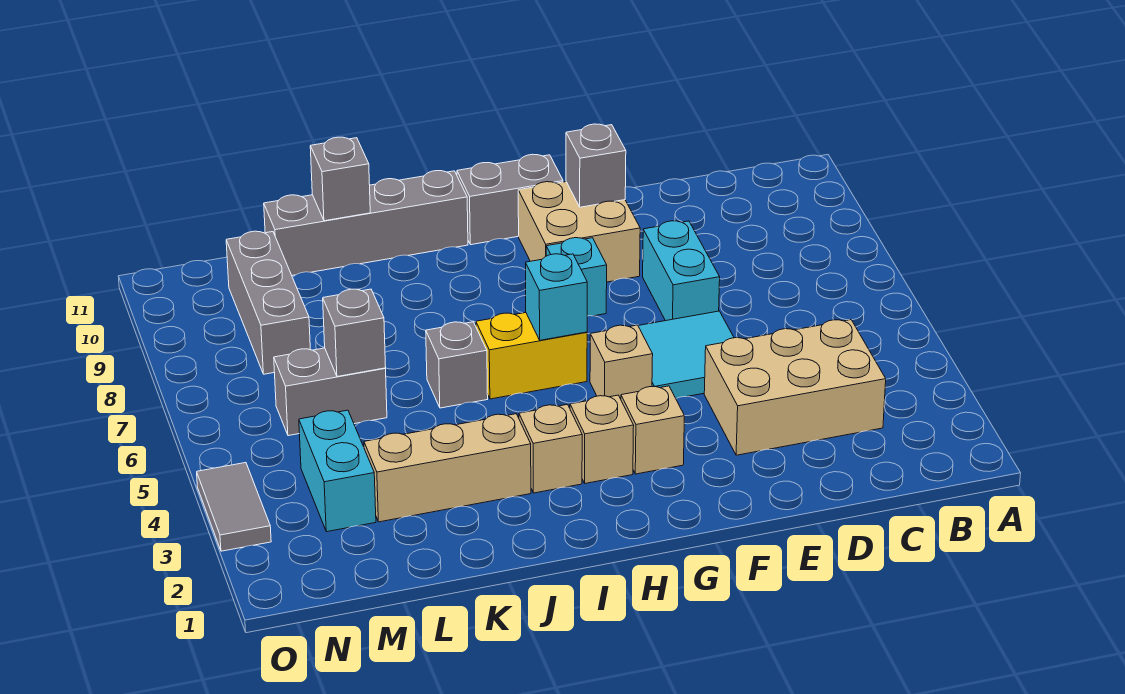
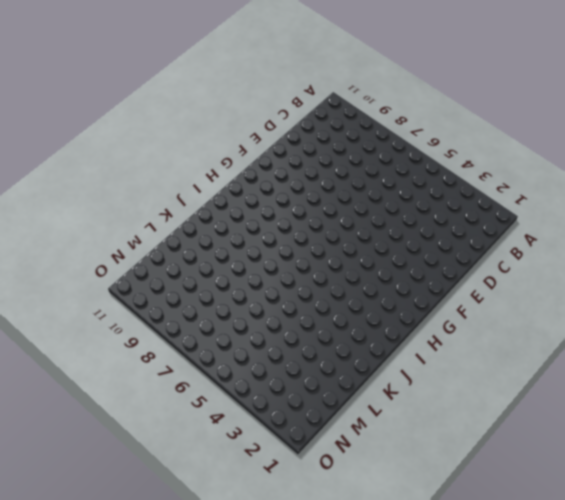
none -> tan brick C3:E4 level 1
none -> cyan tile E5:F6 level 1
none -> cyan brick E7:E8 level 1

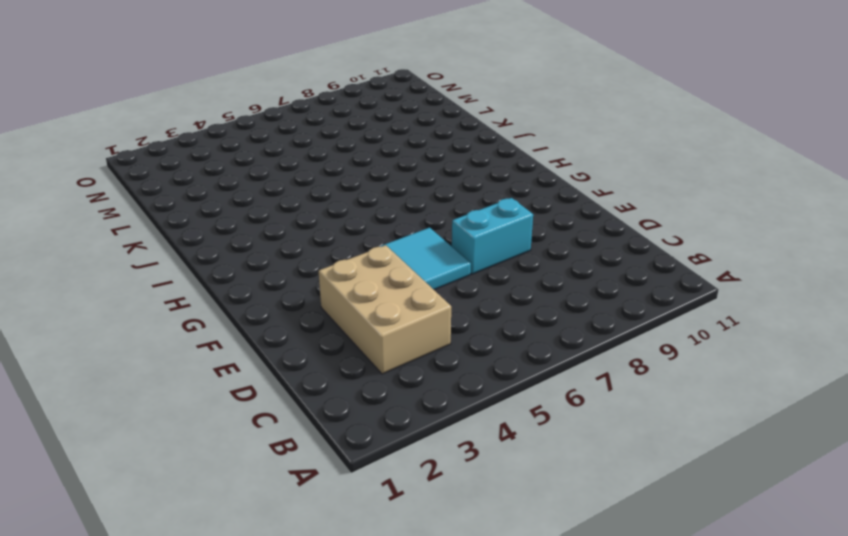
none -> tan brick F9:G10 level 1
none -> tan brick G3 level 1
none -> tan brick G5 level 1

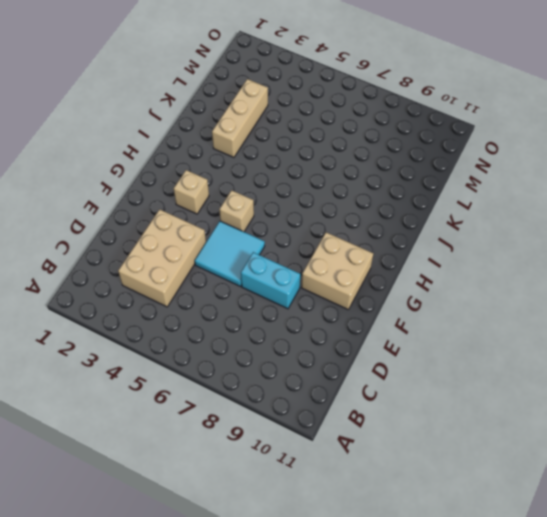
none -> cyan brick G8 level 1
none -> grey brick G11:H11 level 1
none -> tan brick H3 level 1

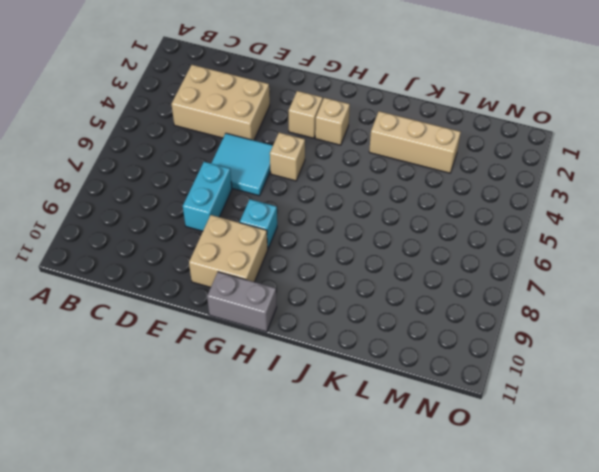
none -> yellow brick H6:I6 level 1
none -> tan brick I3 level 1
none -> grey brick I11:L11 level 1

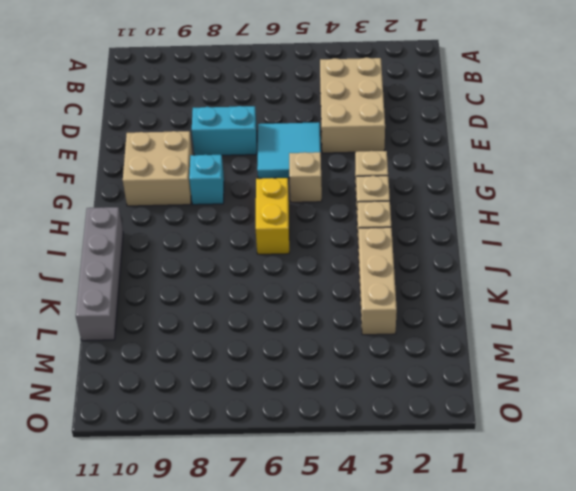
none -> grey brick G11:H11 level 1
none -> grey brick J6 level 1
none -> grey brick L6:M6 level 1

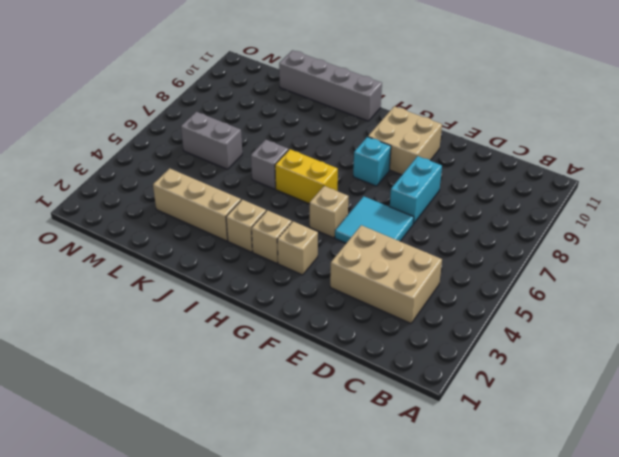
none -> grey brick G11:H11 level 1
none -> cyan brick M3:M4 level 1
none -> grey brick M8:M10 level 1

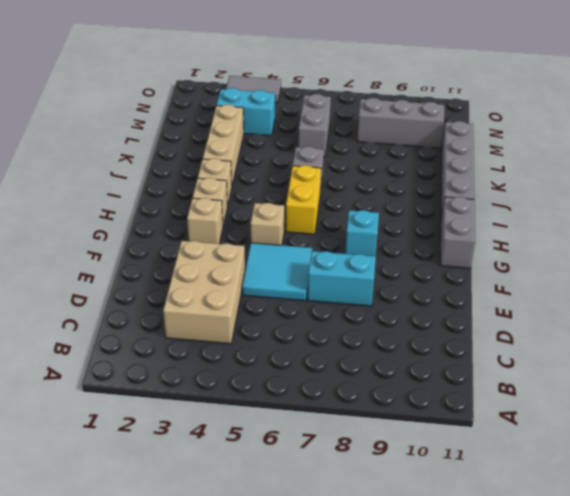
none -> tan brick F9:G10 level 1
none -> grey brick F10 level 2
none -> cyan brick H6 level 2

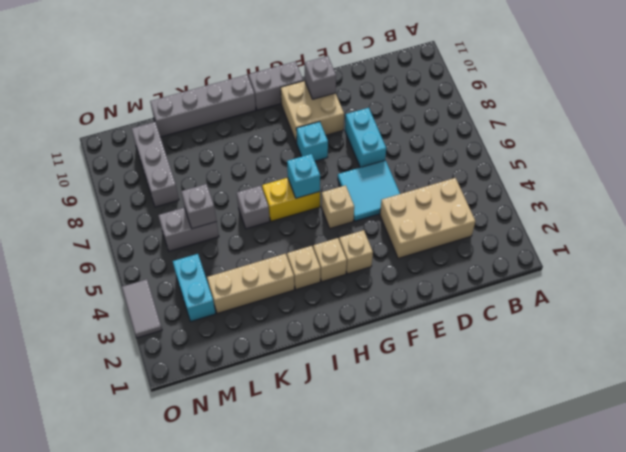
none -> grey brick K11 level 2

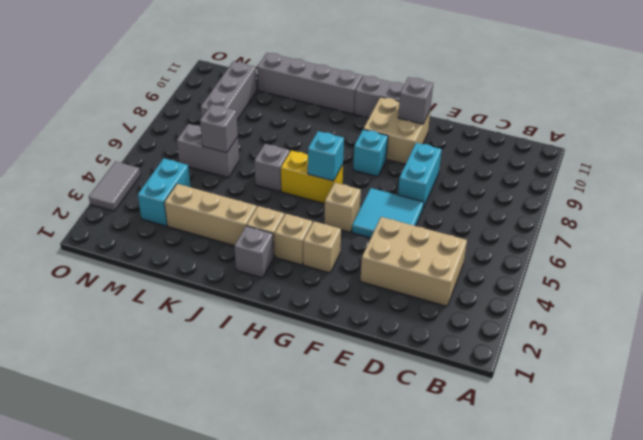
grey brick I2 level 1 -> grey brick K11 level 2

